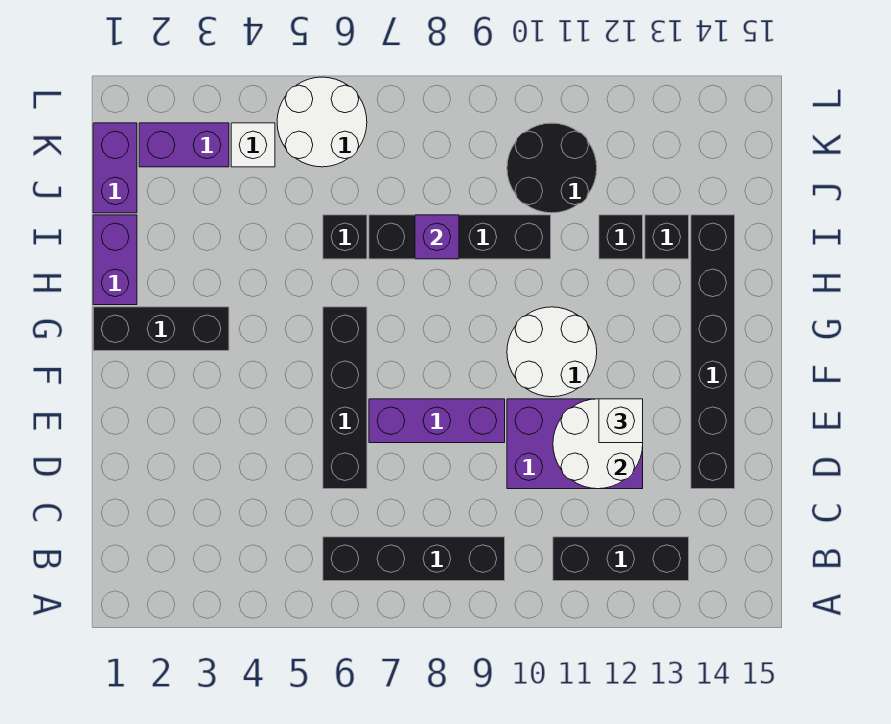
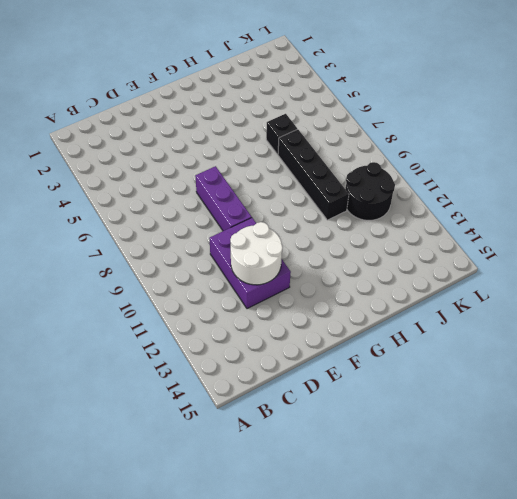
none -> black brick B6:B9 level 1
none -> black brick B11:B13 level 1
none -> black brick D6:G6 level 1

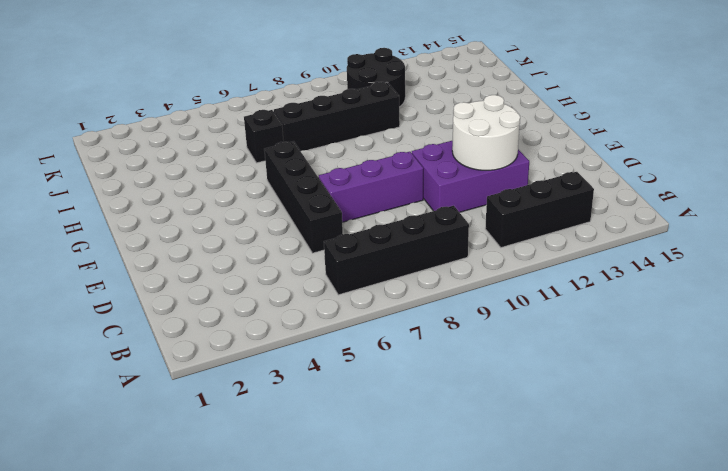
none -> black brick D14:I14 level 1
none -> white round brick F10:G11 level 1
none -> black brick G1:G3 level 1

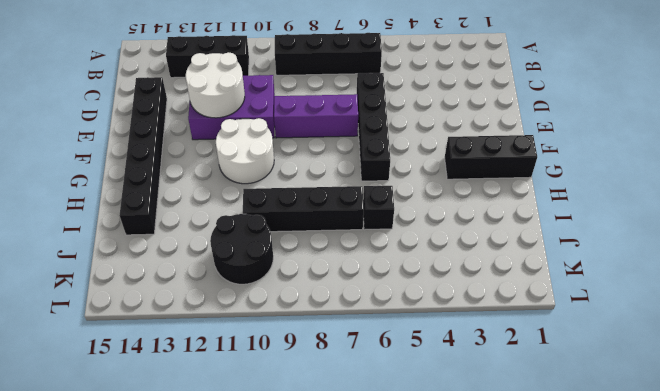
none -> purple brick H1:I1 level 1
none -> black brick I12 level 1
none -> black brick I13 level 1

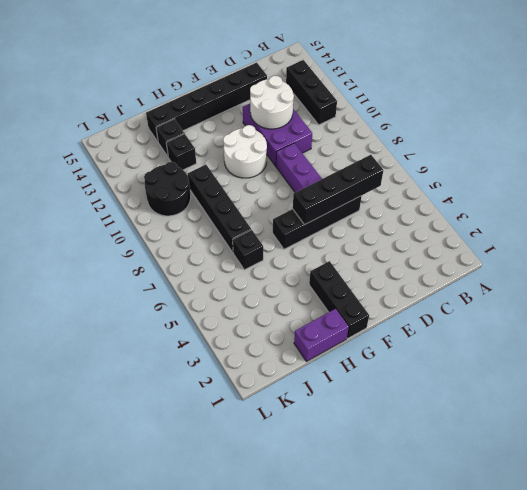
black brick C6:F6 level 2 -> black brick B6:B9 level 1
none -> purple brick J1:K1 level 1
none -> purple brick K2:K3 level 1
none -> white brick K4 level 1

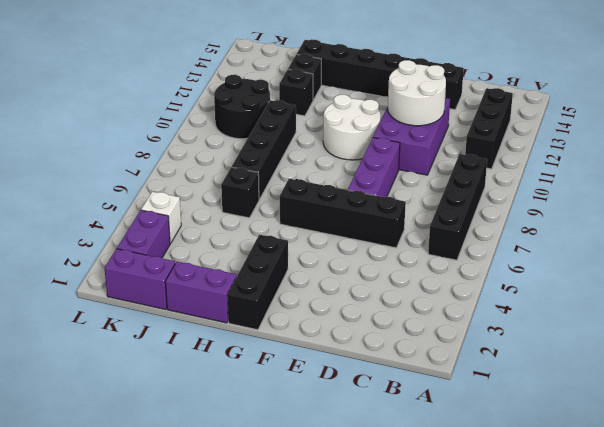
none -> white round brick K5:L6 level 1
none -> purple brick I8 level 2
none -> white brick E12 level 3

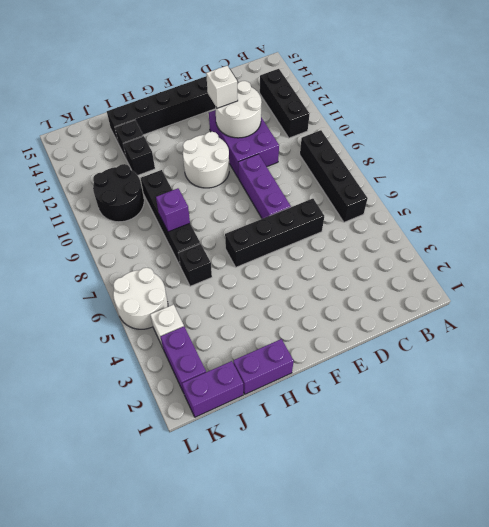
none -> black brick G1:G3 level 1

